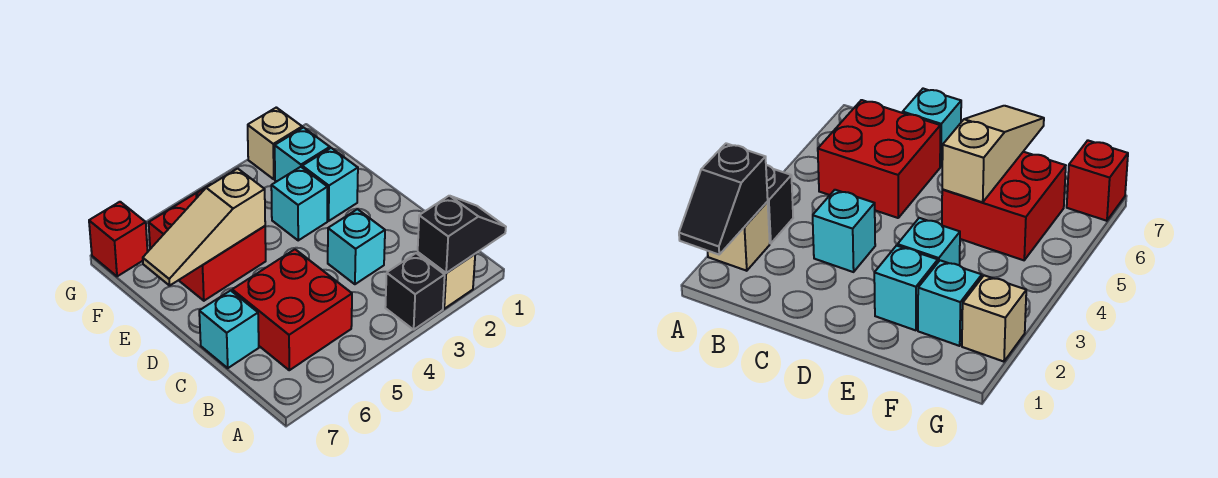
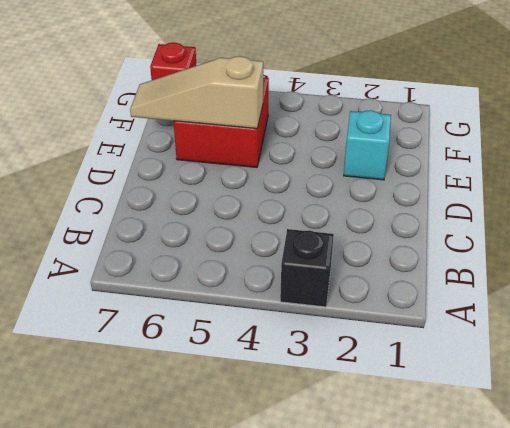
none -> tan brick A2 level 1
none -> red brick B5:C6 level 1
none -> cyan brick C3 level 1

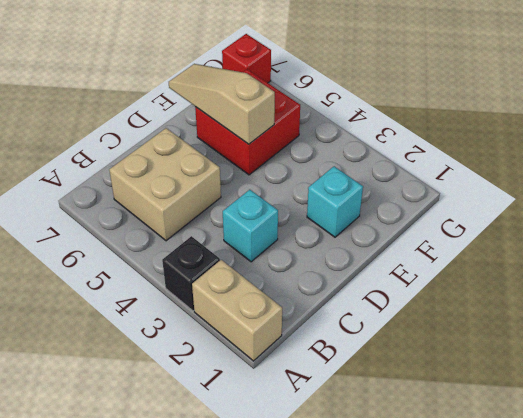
tan brick A1:A2 level 1 -> tan brick A2 level 1
tan brick B5:C6 level 1 -> red brick B5:C6 level 1
none -> cyan brick C7 level 1
none -> cyan brick E3 level 1
none -> cyan brick F2 level 1

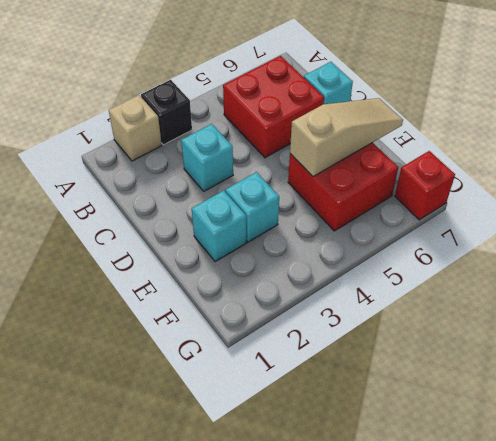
none -> cyan brick F2 level 1
none -> tan brick G2 level 1
none -> black slope A1:A2 level 2 top 2

